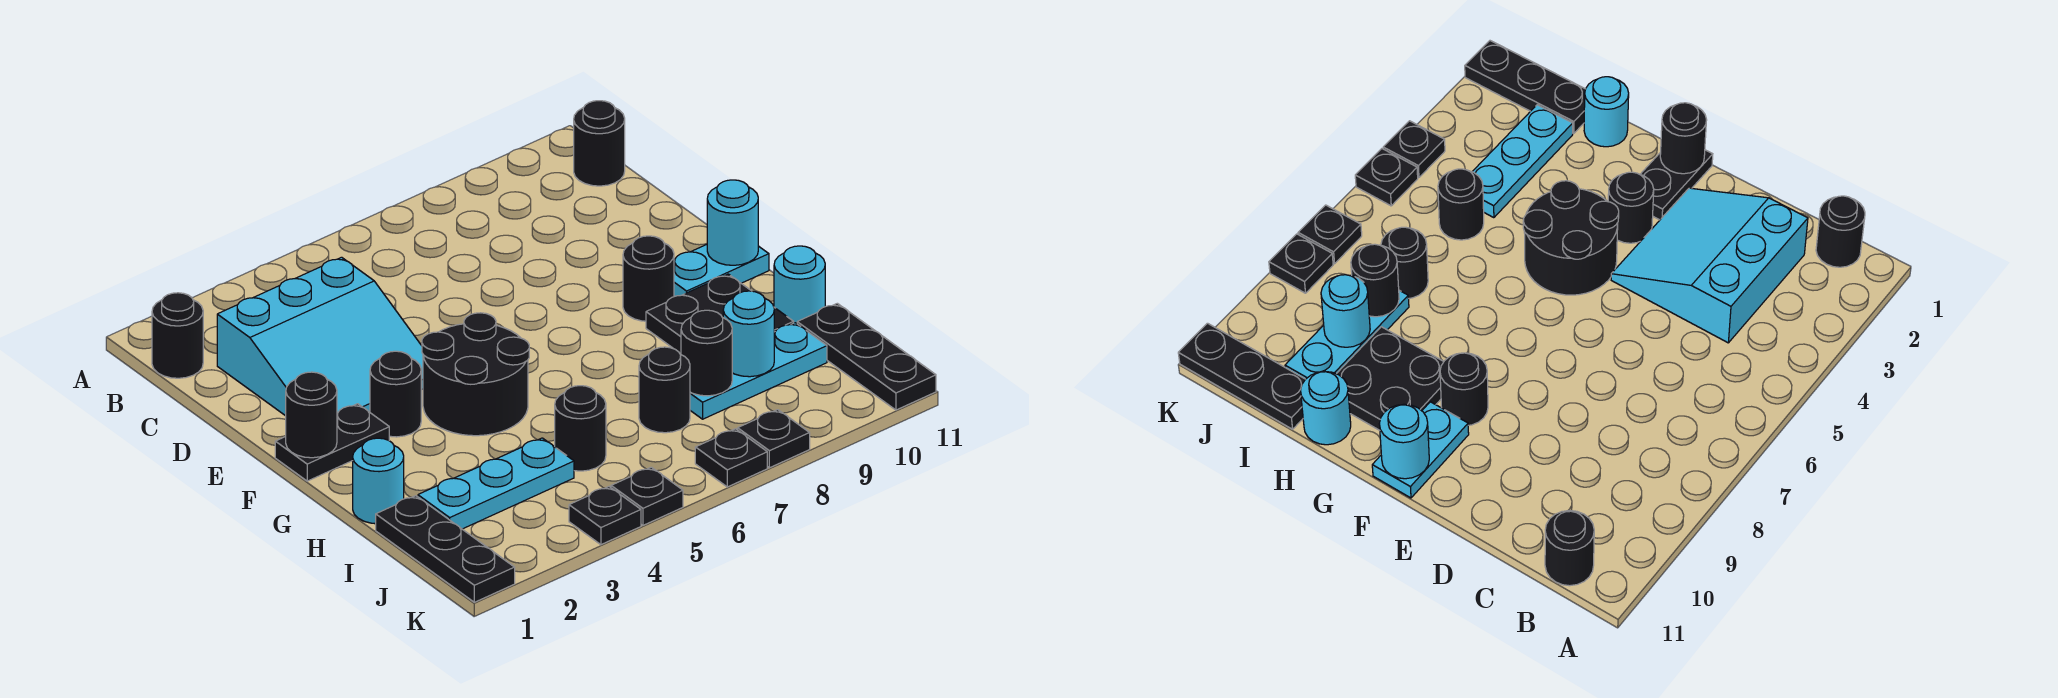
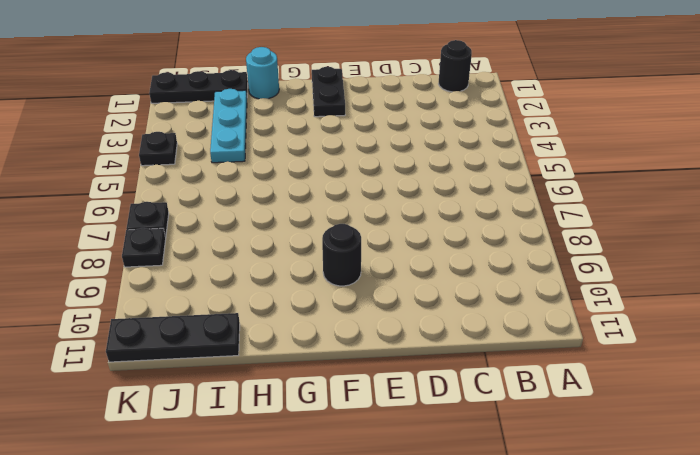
none -> black round brick B11 level 1
none -> cyan slope C2:E4 level 1 top C
none -> black round brick F3 level 1

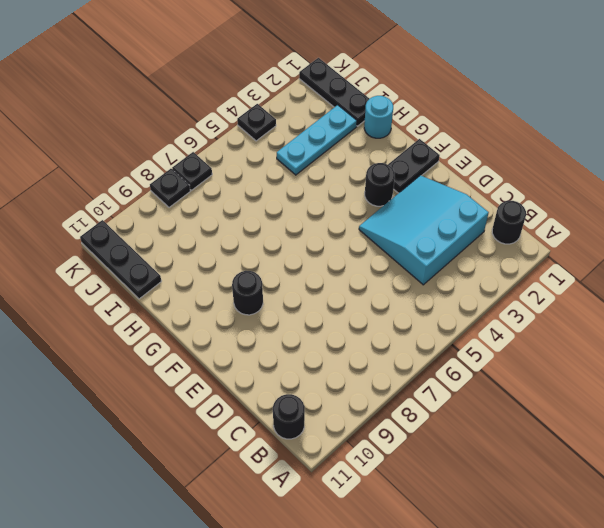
none -> black round brick F4:G5 level 1
none -> cyan plate F10:F11 level 1
none -> black plate G9:H10 level 1

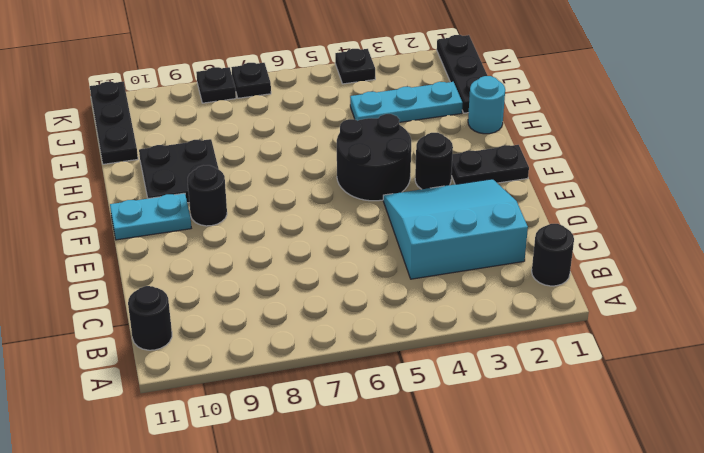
none -> cyan round brick H11 level 1
none -> black round brick I5 level 1
none -> black round brick I7 level 1

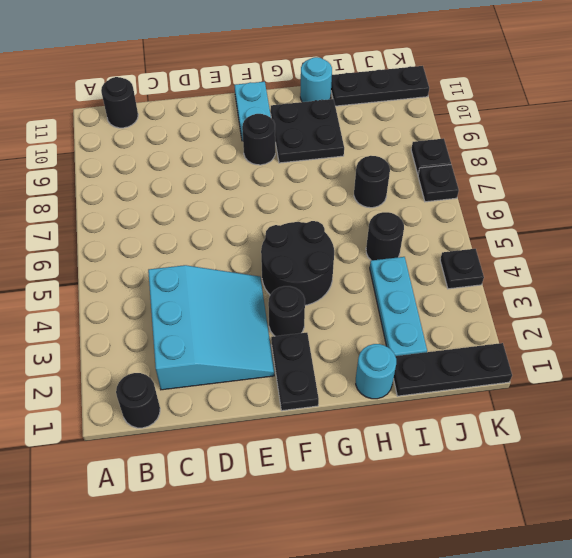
none -> cyan plate I8:I10 level 1
none -> black plate K5 level 1
none -> black round brick F1 level 2

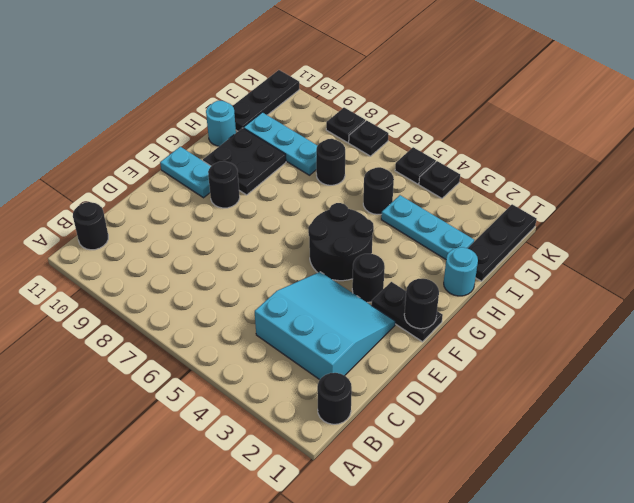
none -> cyan round brick F11 level 2
none -> black round brick I8 level 2
none -> cyan round brick I9 level 2

